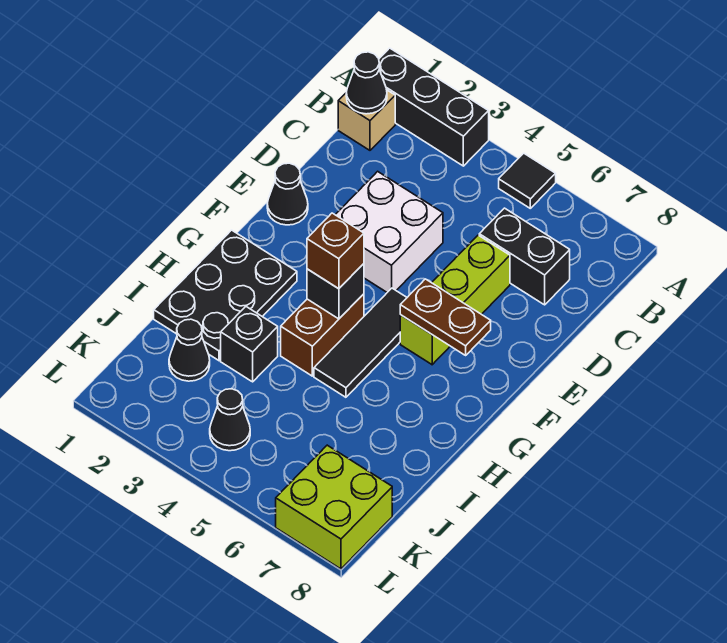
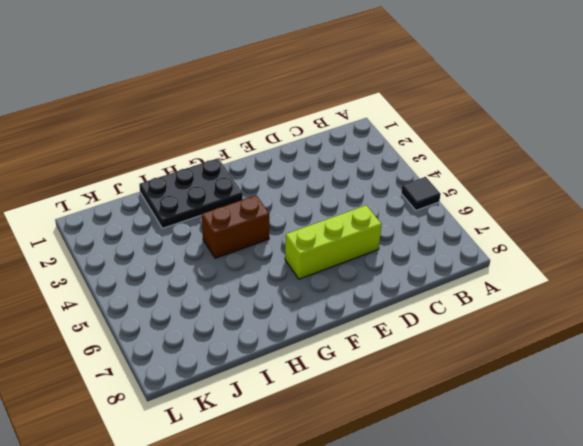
none -> black brick A1:A3 level 1
none -> tan brick B1 level 1
none -> black brick C6:C7 level 1

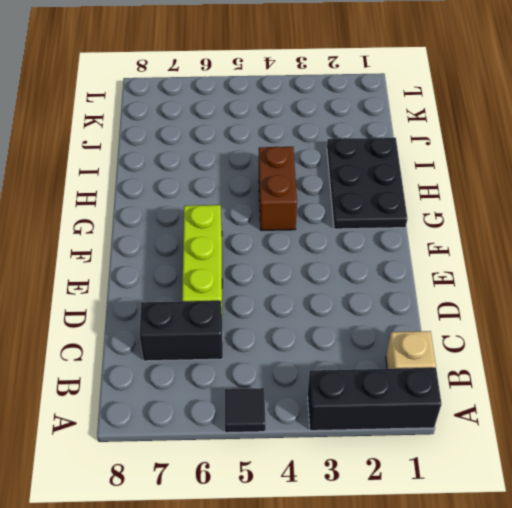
none -> white brick D3:E4 level 1
none -> black cone E1 level 1
none -> black tile F5:H5 level 1

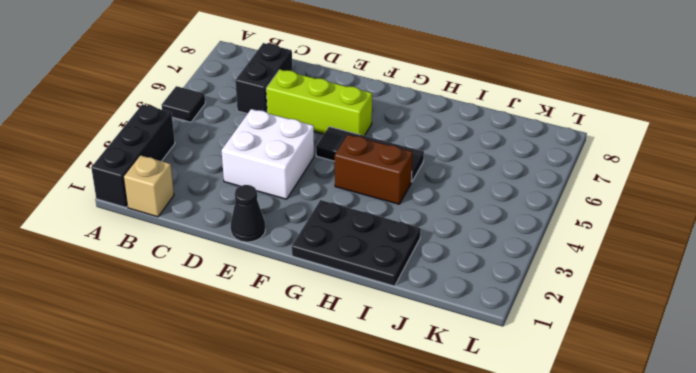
none -> black brick I3 level 1
none -> black cone J2 level 1
none -> black cone K4 level 1

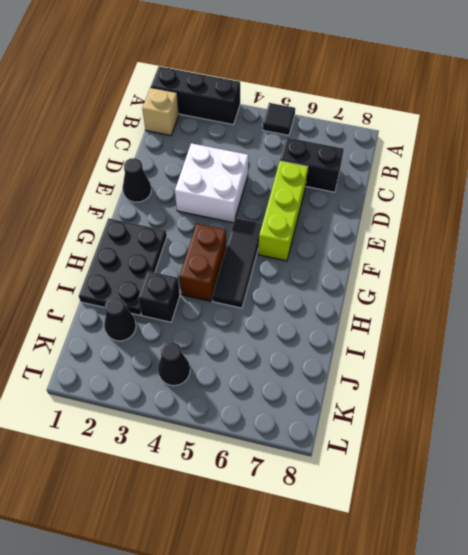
none -> lime brick K7:L8 level 1
none -> black cone B1 level 2
none -> brown plate F6:F7 level 2

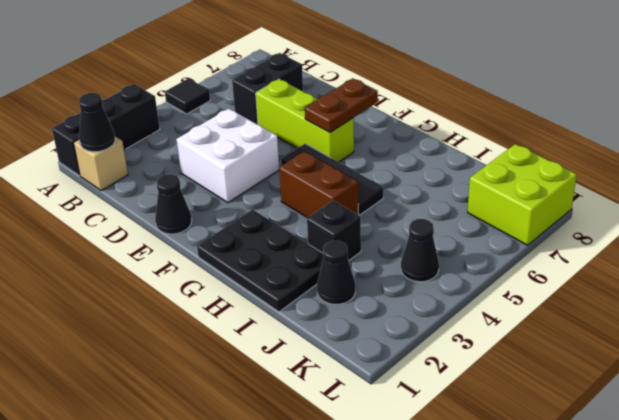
none -> black brick G4 level 2
none -> brown brick G4 level 3

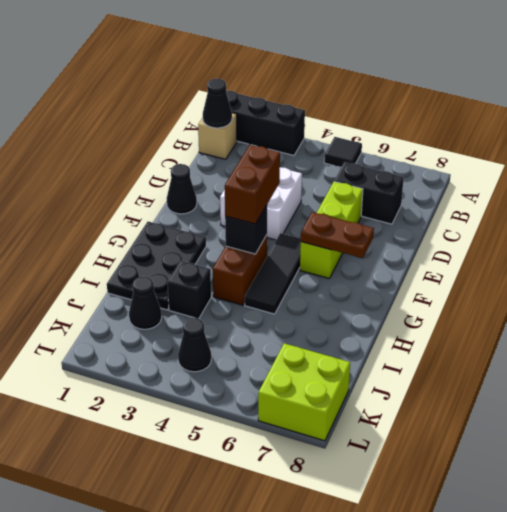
brown brick F4:G4 level 3 -> brown brick G4 level 3

